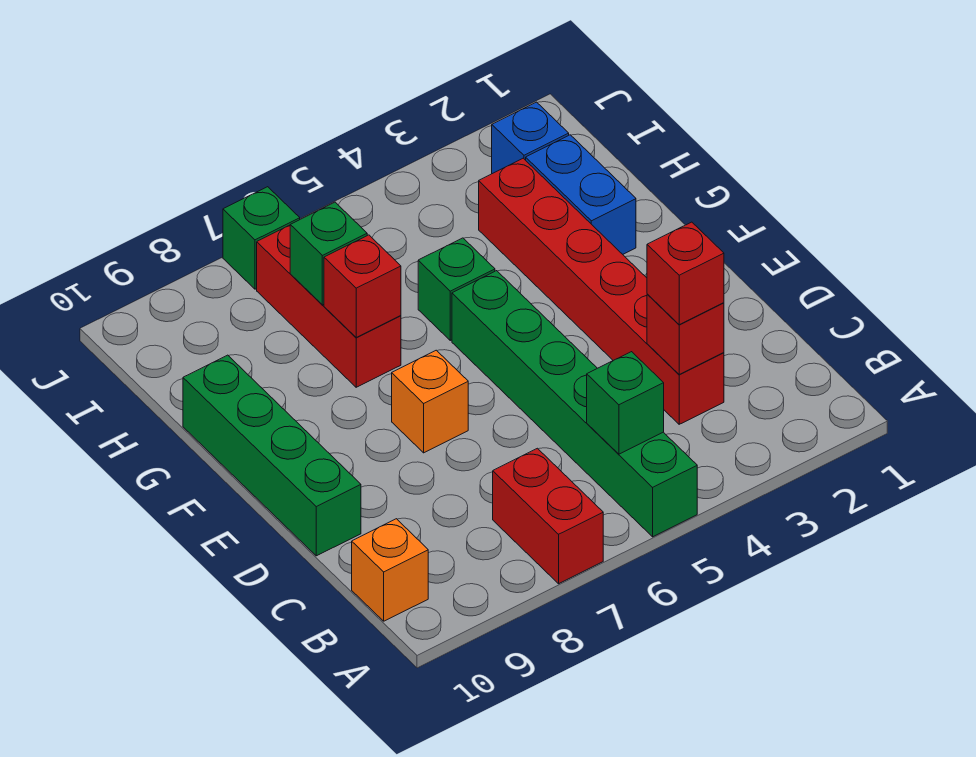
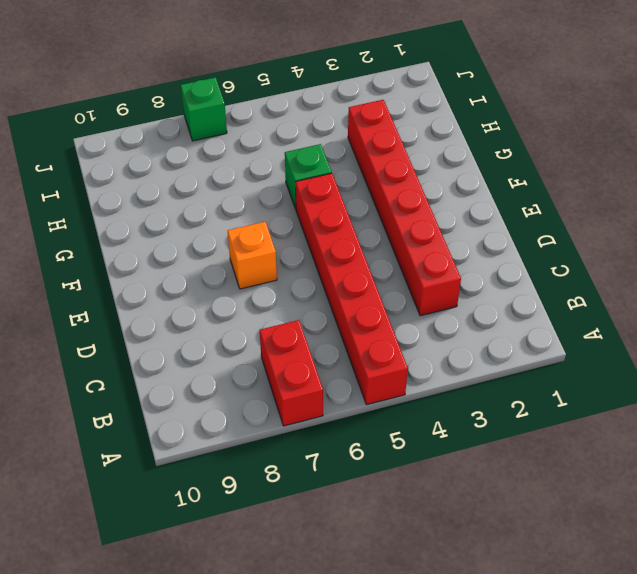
red brick A5:F5 level 1 -> green brick A5:F5 level 1
none -> orange brick B10 level 1
none -> green brick D10:G10 level 1
none -> blue brick G2:H2 level 1

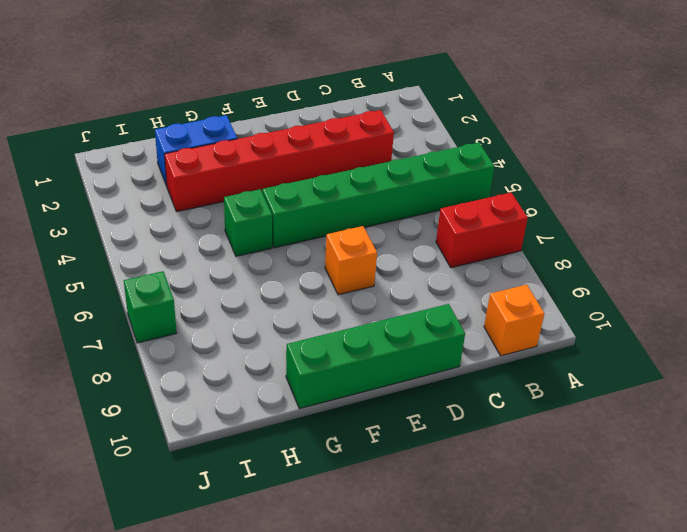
none -> red brick G7:I7 level 1
none -> blue brick I2 level 1
none -> green brick B5 level 2

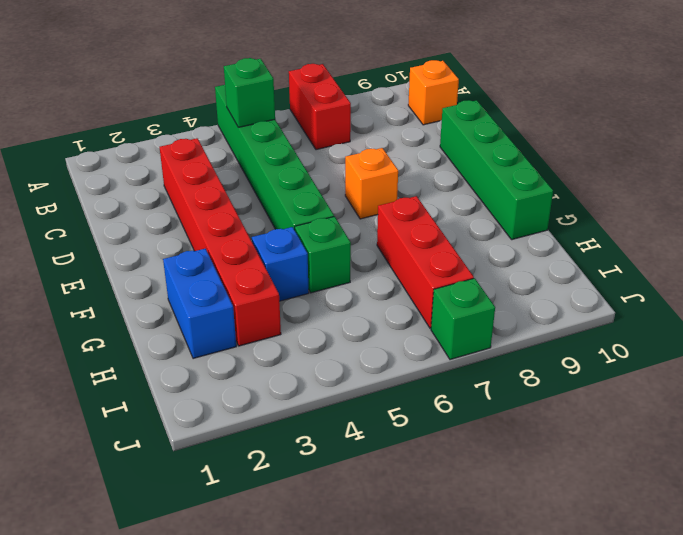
blue brick G4 level 1 -> blue brick I2 level 1
none -> red brick C3 level 2
none -> red brick G7 level 2
none -> green brick H7 level 2

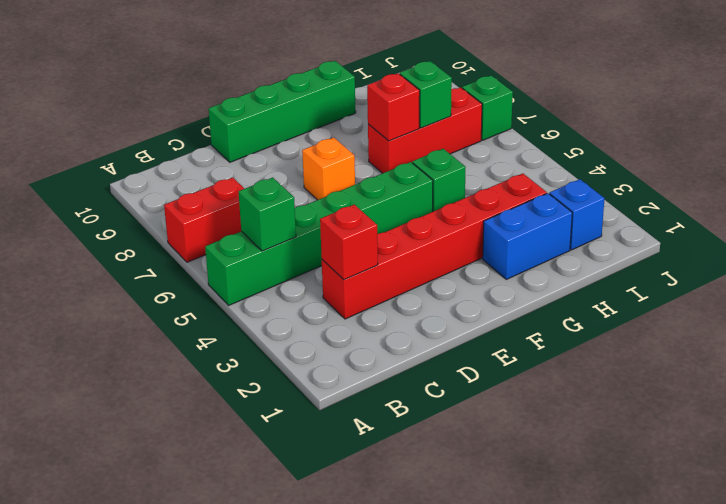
none -> orange brick B10 level 1
none -> red brick C3 level 3

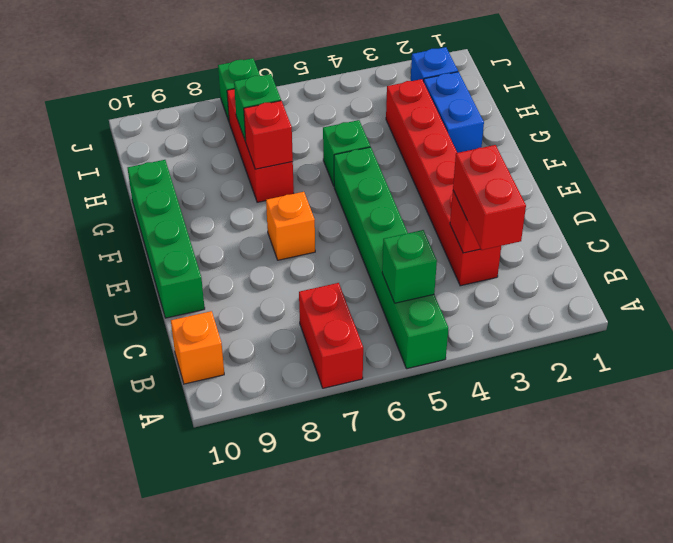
red brick B3:C3 level 3 -> red brick C3 level 3

